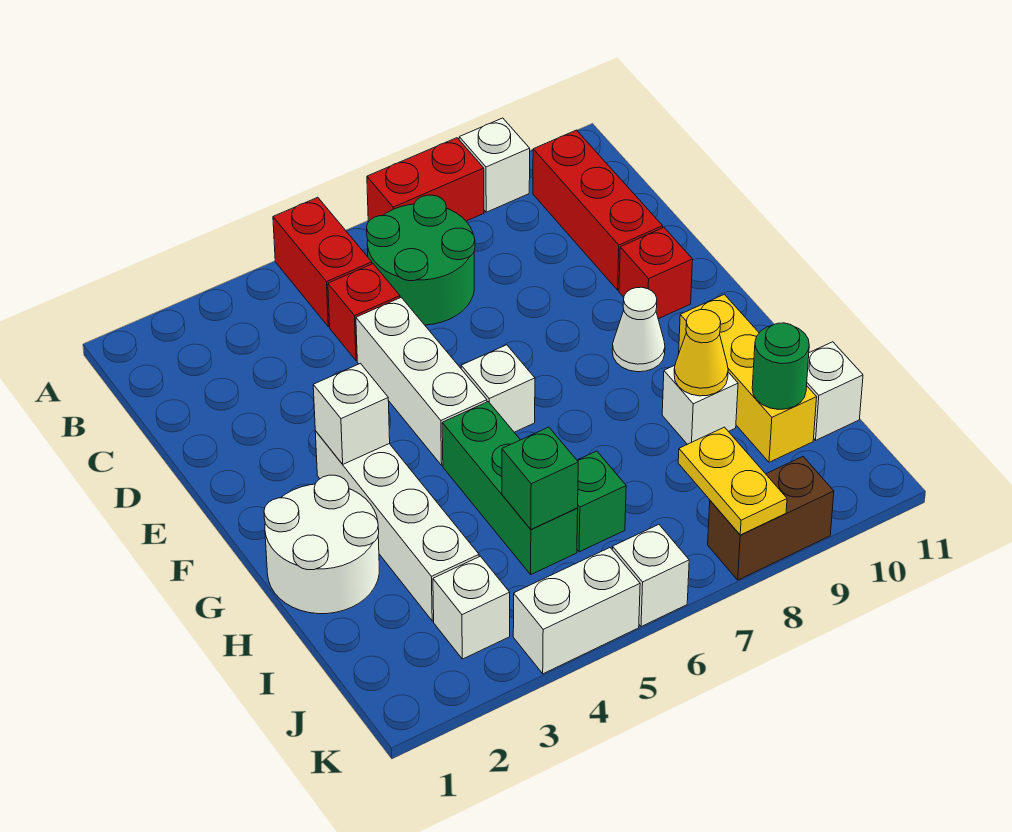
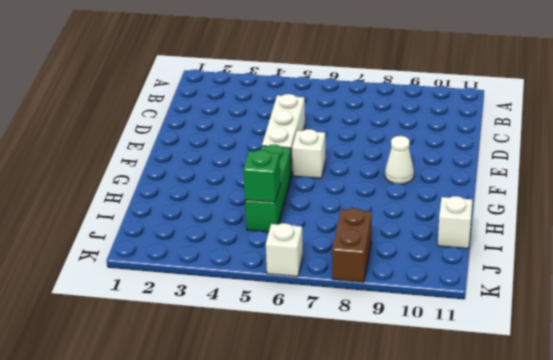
brown brick J8:K8 level 1 -> brown brick K8:K9 level 1
none -> red brick A5:B5 level 1
none -> red brick A7:A8 level 1
none -> white brick A9 level 1

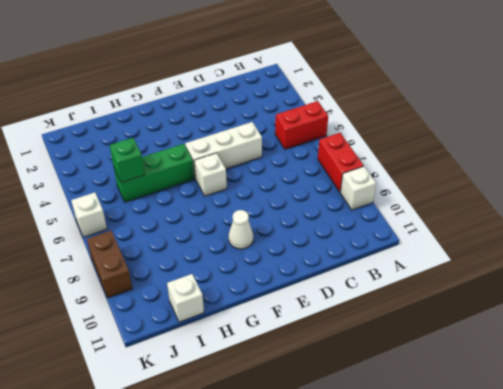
none -> green round brick B6:C7 level 1
none -> red brick B10:D10 level 1
none -> red brick C5 level 1

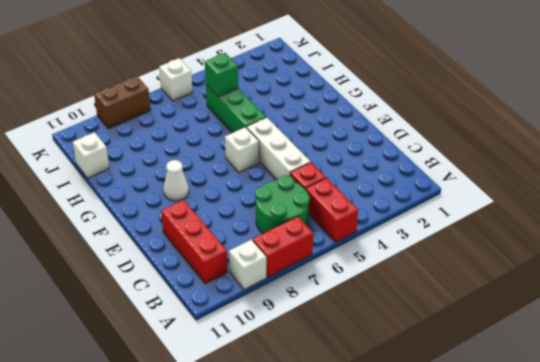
none -> red brick E10 level 1
none -> white brick F3:I3 level 1
none -> white round brick G1:H2 level 1

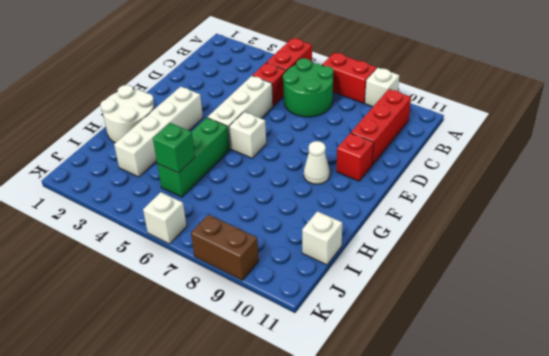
none -> yellow brick G10:I10 level 1
none -> white brick H9 level 1
none -> green brick I6 level 1

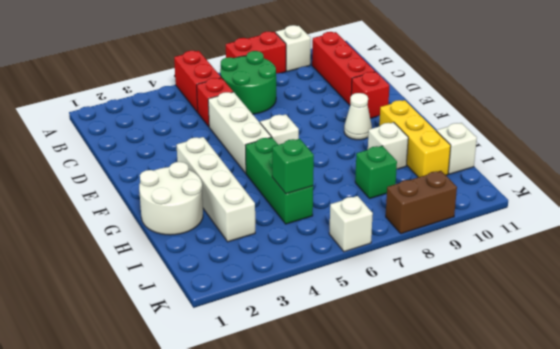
green brick I8 level 1 -> green brick I6 level 1
none -> white brick J3 level 1
none -> white brick K4:K5 level 1
none -> white brick F3 level 2

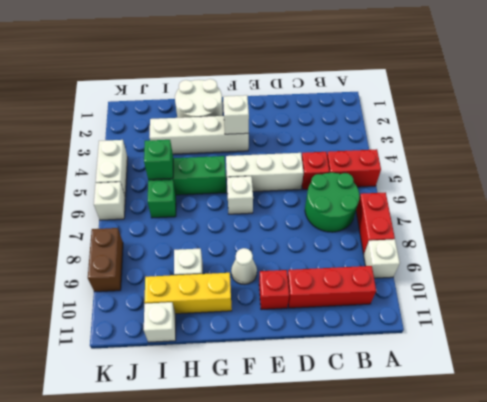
none -> white brick J3 level 1
none -> yellow cone H9 level 2
none -> green round brick I10 level 2

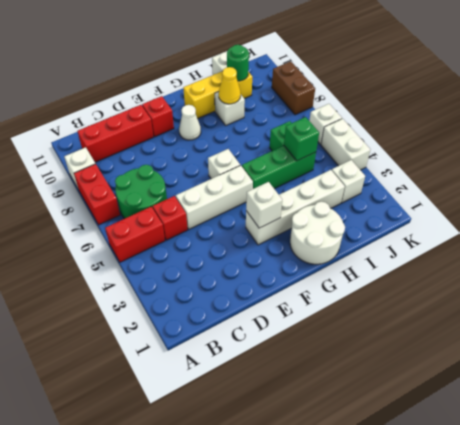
none -> yellow plate J8:K8 level 2

